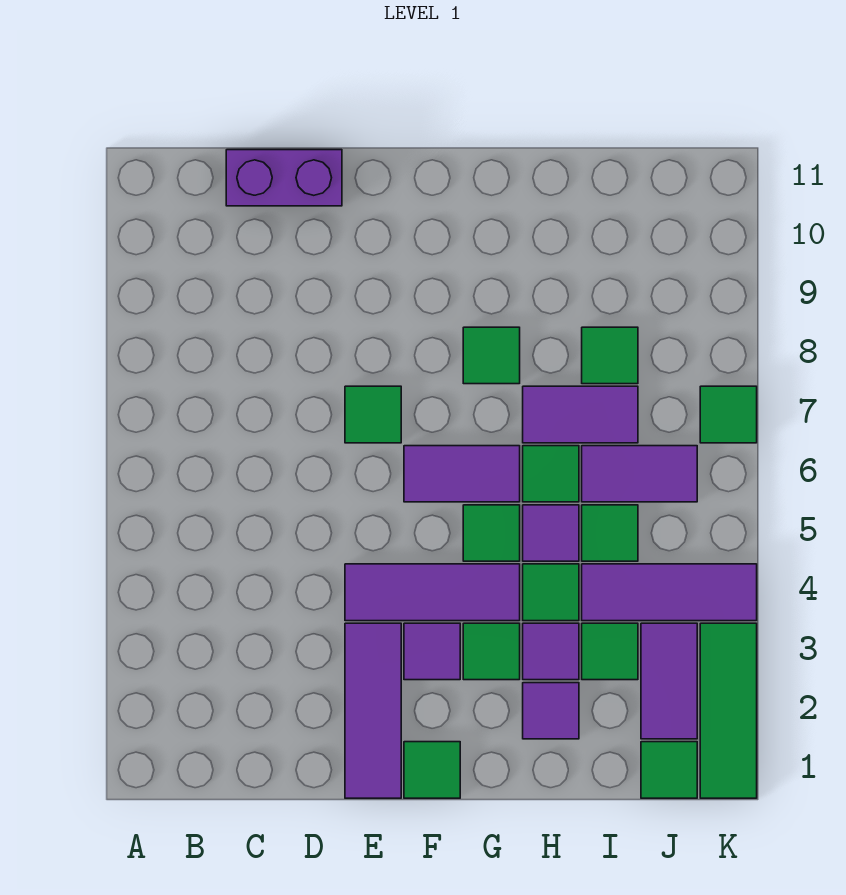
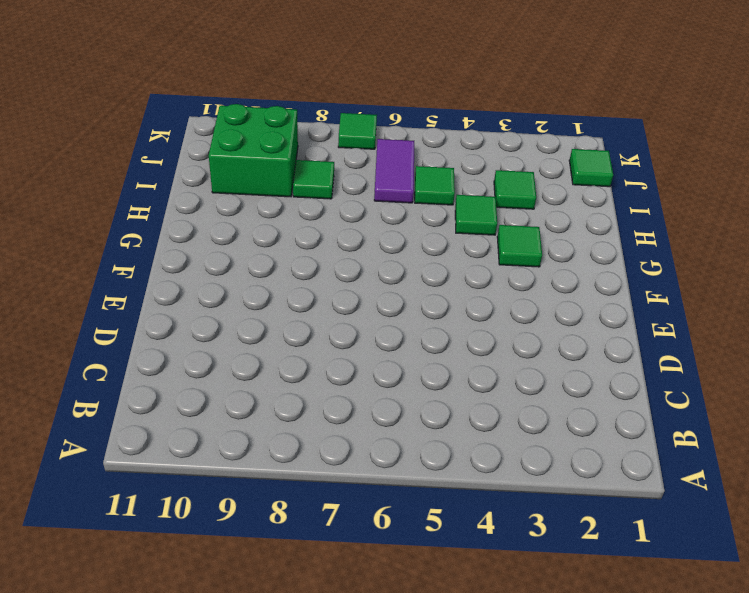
green brick I9:J10 level 1 -> none
none -> purple brick C11:D11 level 1
none -> purple tile E1:E3 level 1
none -> purple tile E4:G4 level 1

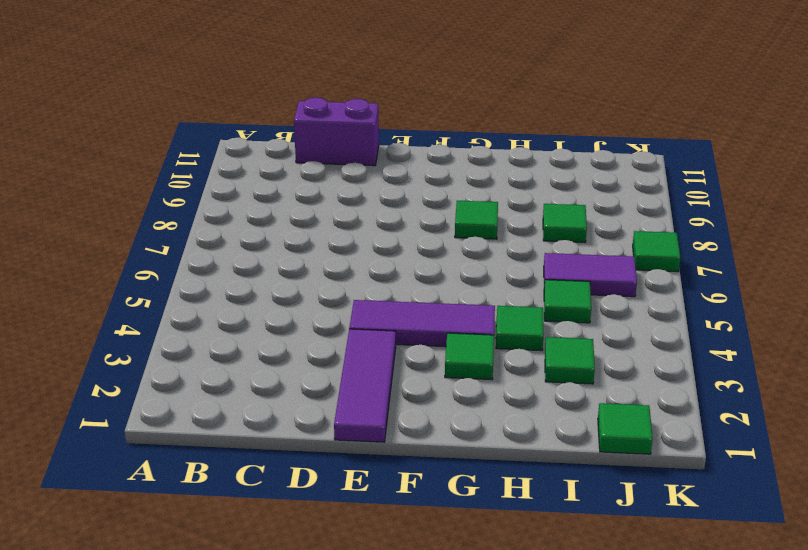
none -> green tile E7 level 1
none -> green tile F1 level 1
none -> purple tile F3 level 1

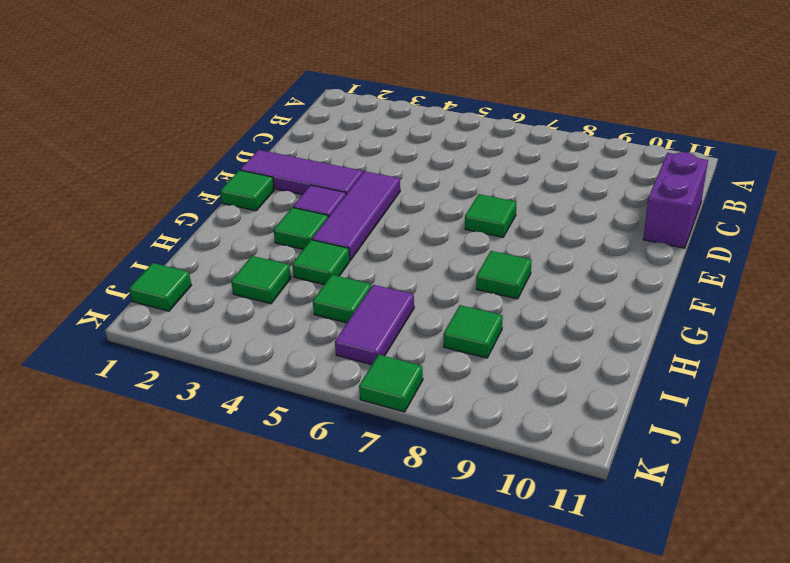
none -> purple tile F6:G6 level 1
none -> green tile G5 level 1
none -> purple tile H2 level 1

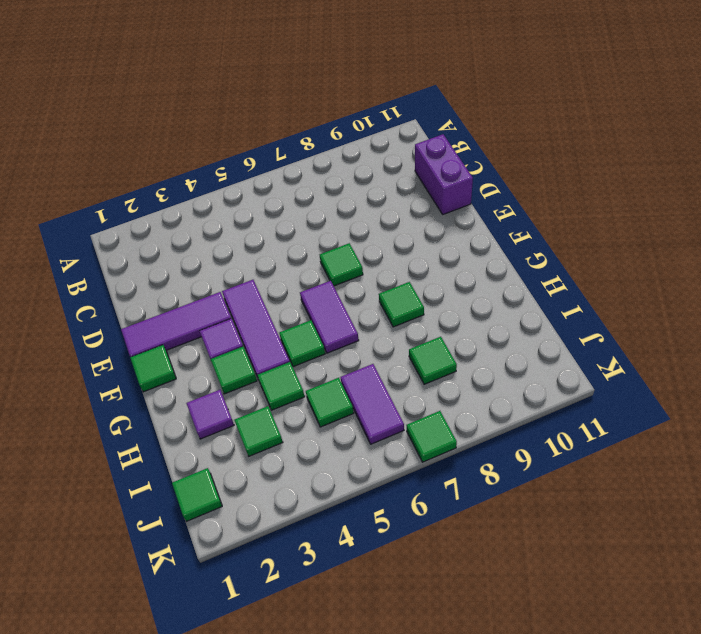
none -> purple tile H3 level 1
none -> purple tile H5 level 1
none -> green tile H6 level 1

